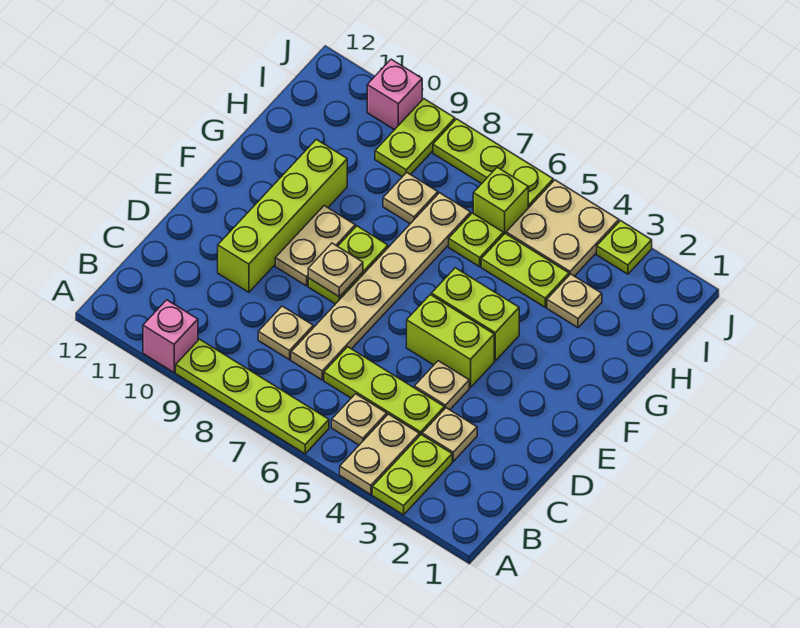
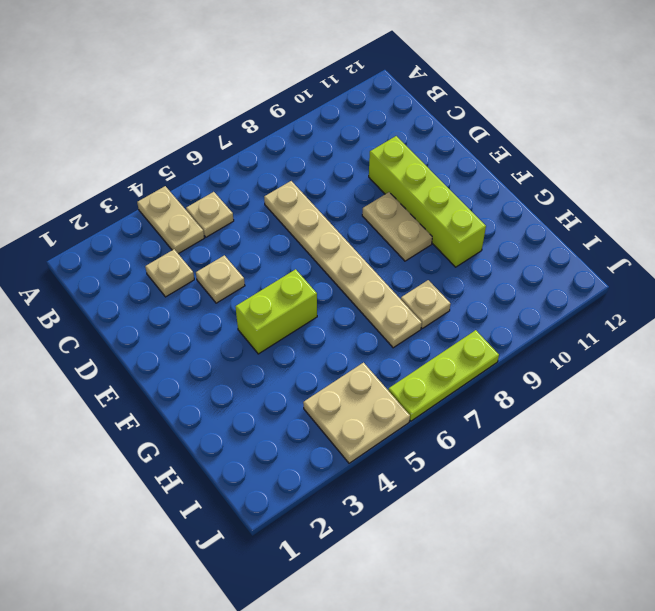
none -> lime plate A3:B3 level 1
none -> lime plate A6:A9 level 1
none -> pink brick A10 level 1

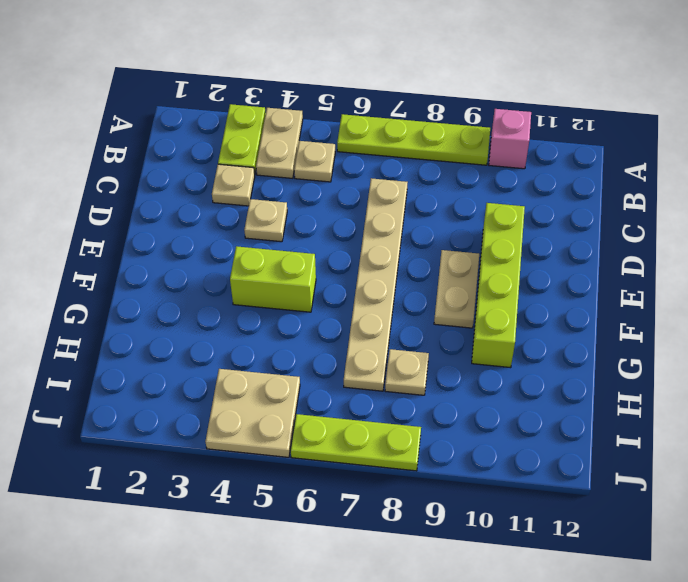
none -> lime plate C4:C6 level 1
none -> tan plate C8 level 1
none -> lime brick E4:E5 level 1

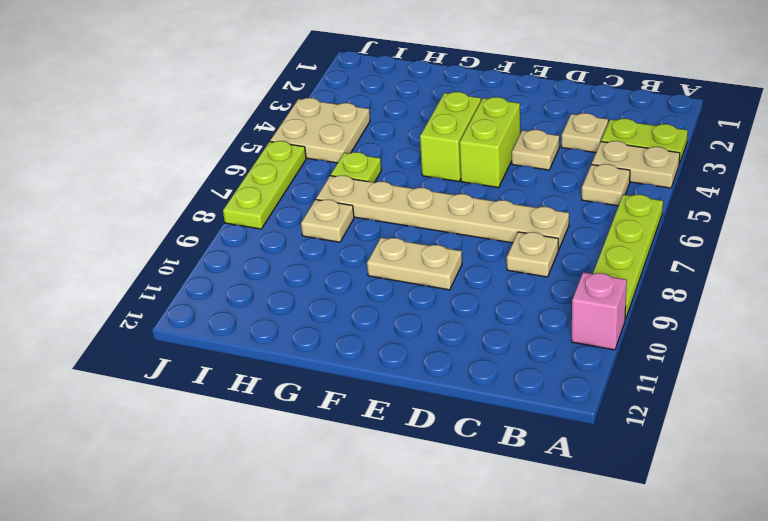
none -> lime plate C4:C6 level 1
none -> lime brick D10:G10 level 1
none -> lime plate E8:F8 level 1

